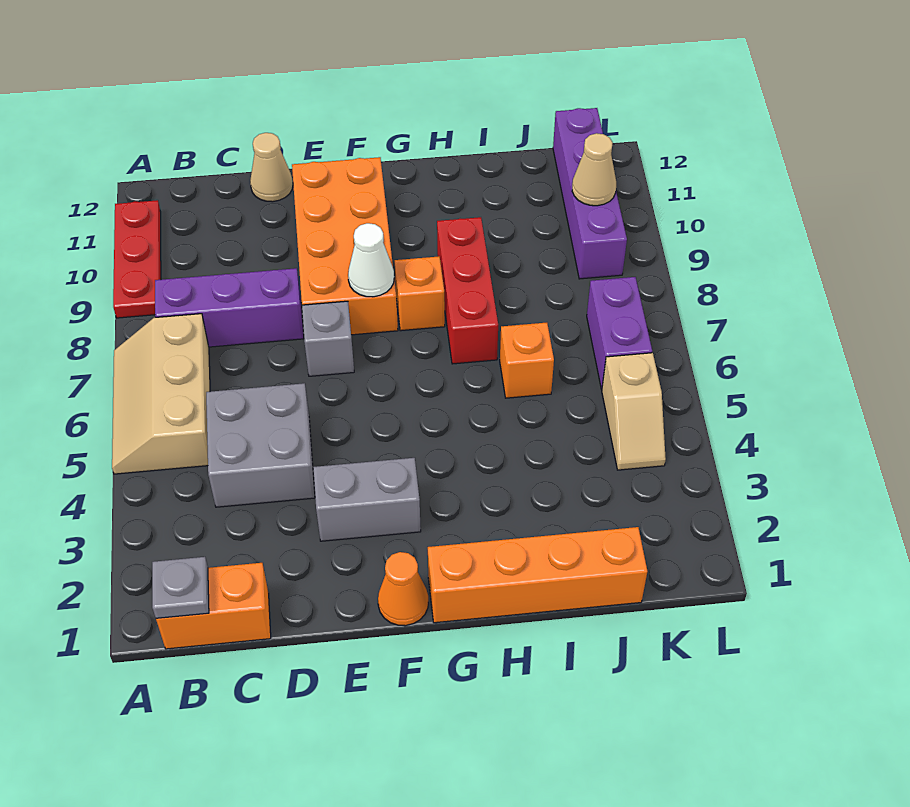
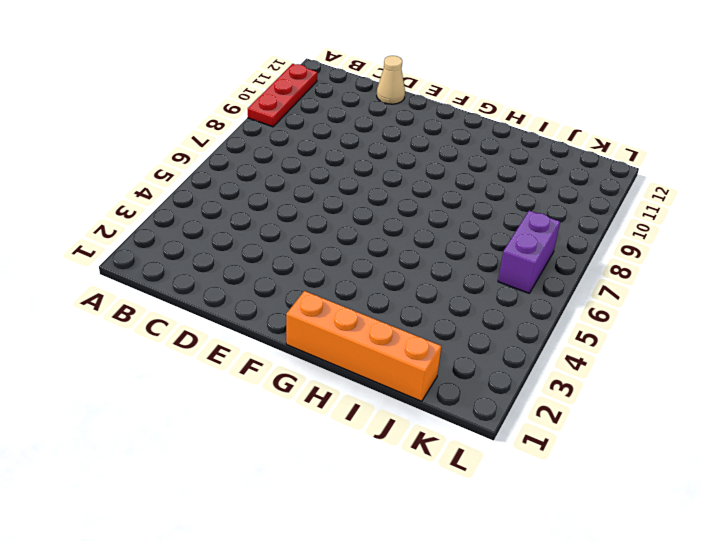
none -> tan slope A5:B7 level 1 top B
none -> orange brick B1:C1 level 1
none -> purple brick B8:D8 level 1

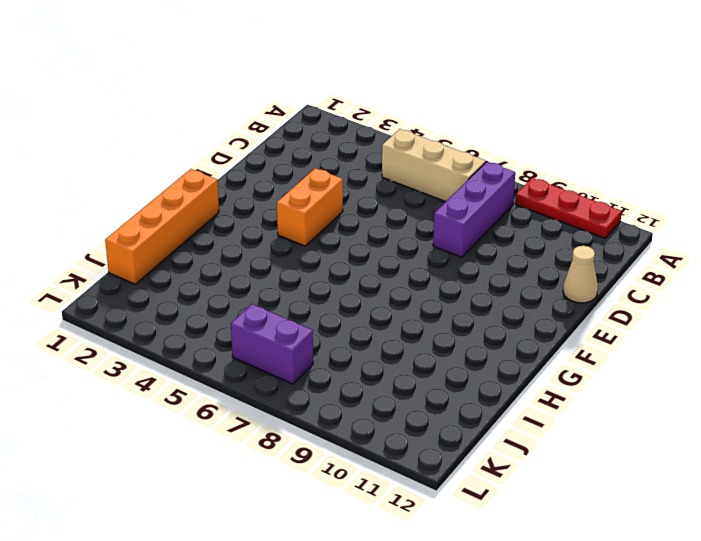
orange brick E4:F4 level 1 -> orange brick B1:C1 level 1
none -> grey brick C4:D5 level 1
none -> grey brick E3:F3 level 1
none -> grey brick E7 level 1

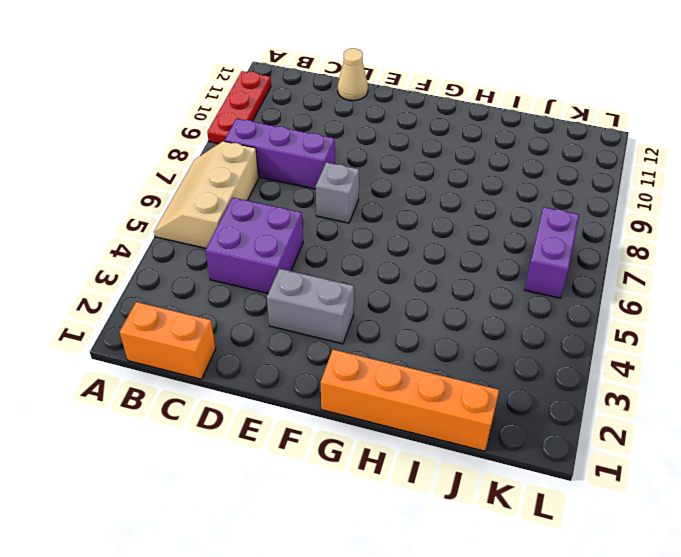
purple brick C4:D5 level 1 -> grey brick C4:D5 level 1
none -> orange brick E8:F11 level 1
none -> orange cone F1 level 1
none -> orange brick G8 level 1

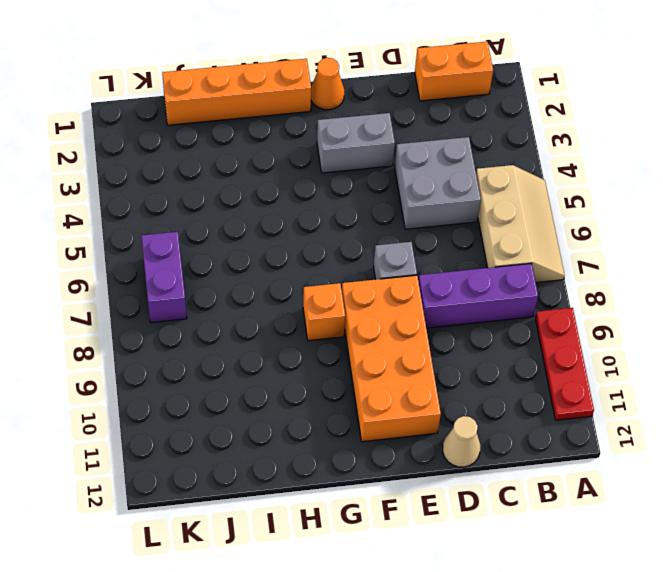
none -> red brick H7:H9 level 1
none -> orange brick I6 level 1
none -> tan slope K4:K5 level 1 top 5

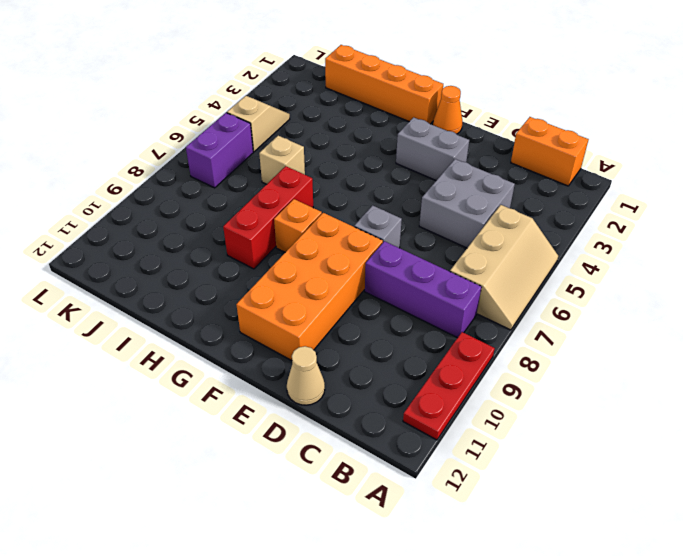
tan brick I6 level 1 -> orange brick I6 level 1
none -> purple brick K9:K12 level 1
none -> grey plate B1 level 2
none -> white cone F8 level 2

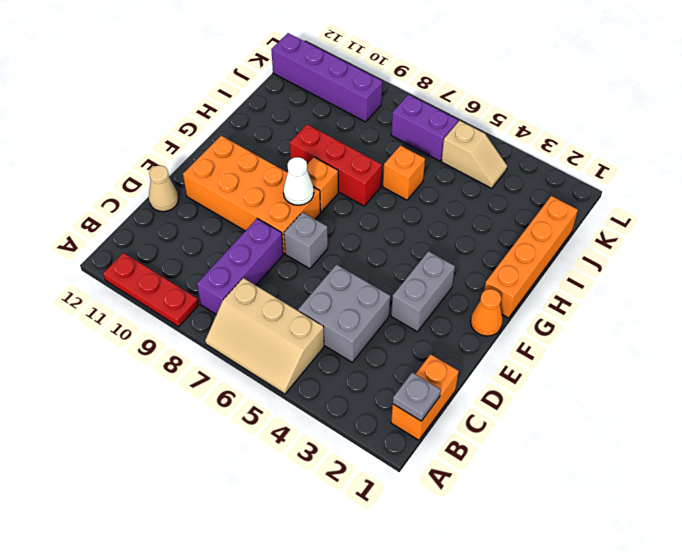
none -> tan cone K10 level 2

